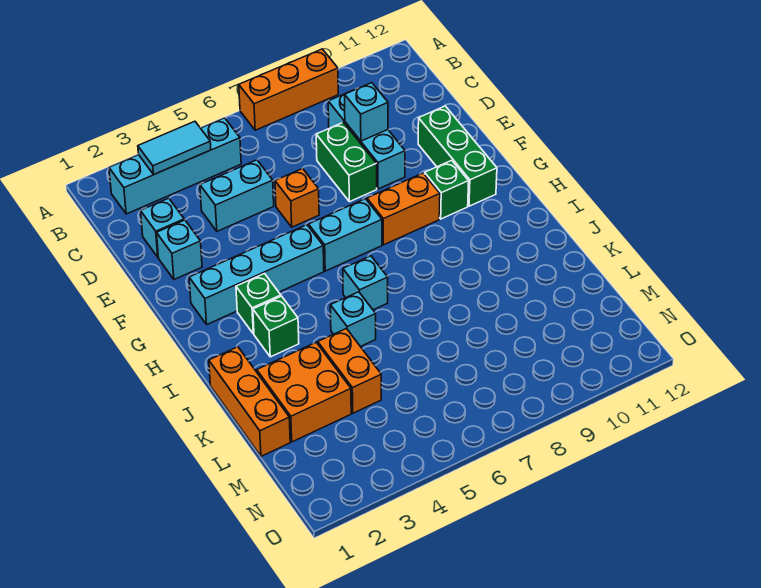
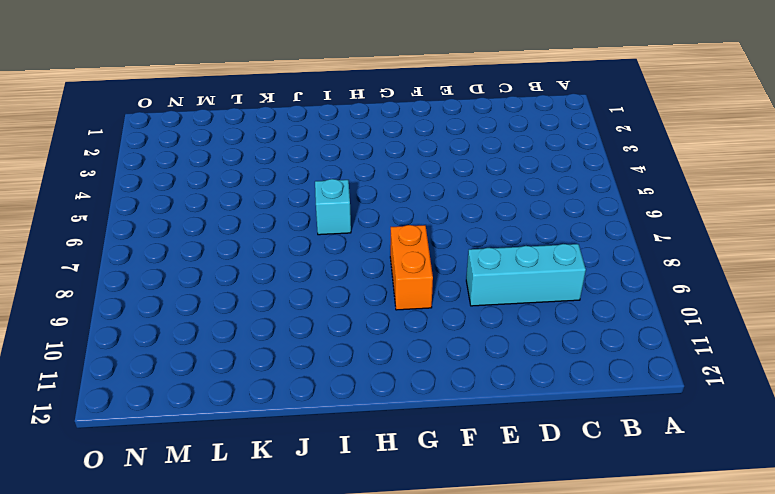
none -> orange brick A7:A9 level 1
none -> cyan brick B2:B5 level 1
none -> cyan brick D2 level 1

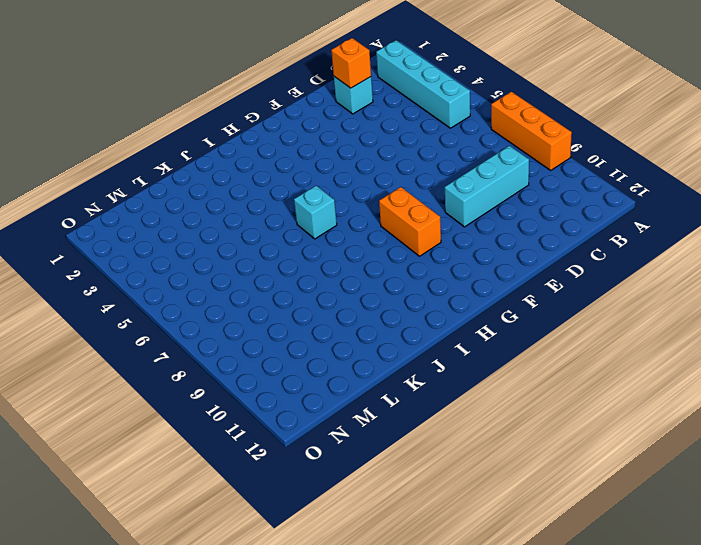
orange brick D2 level 2 -> orange brick E6 level 1
none -> cyan brick D4:D5 level 1
none -> green brick D8:E8 level 1
none -> cyan brick E2 level 1

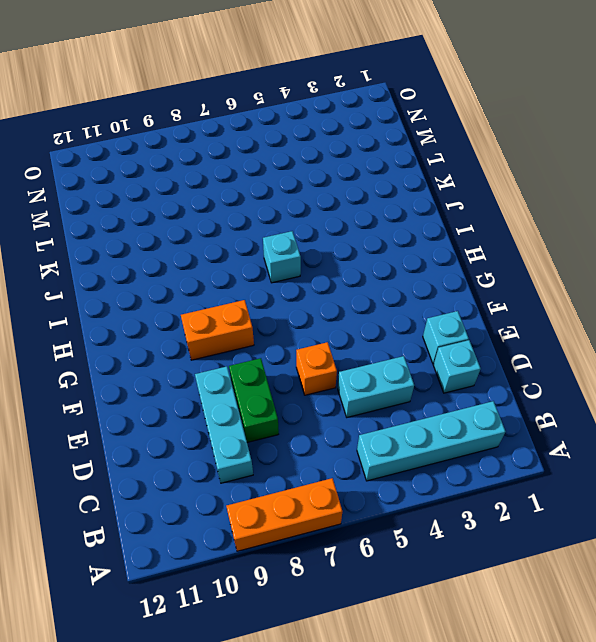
none -> green brick E11:G11 level 1
none -> cyan brick G2:G5 level 1
none -> cyan brick G6:G7 level 1

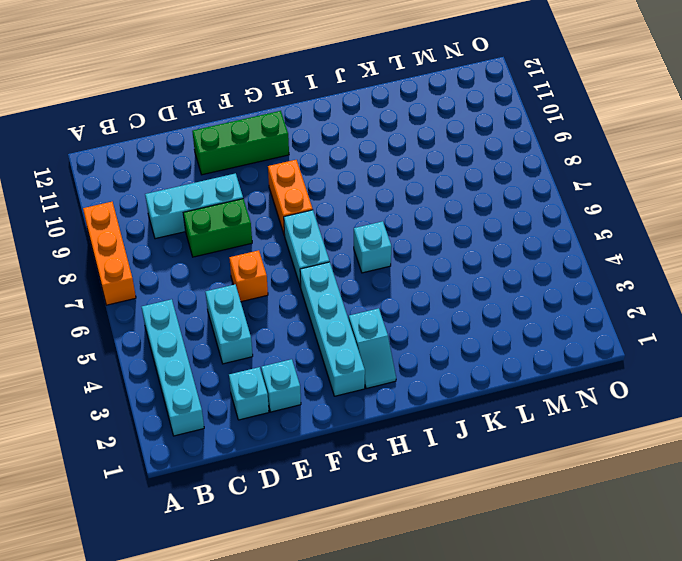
cyan slope H2:H3 level 1 top 3 -> green brick H3 level 1
none -> green brick G10 level 1
none -> green brick I3 level 1
none -> orange brick J1:L1 level 1

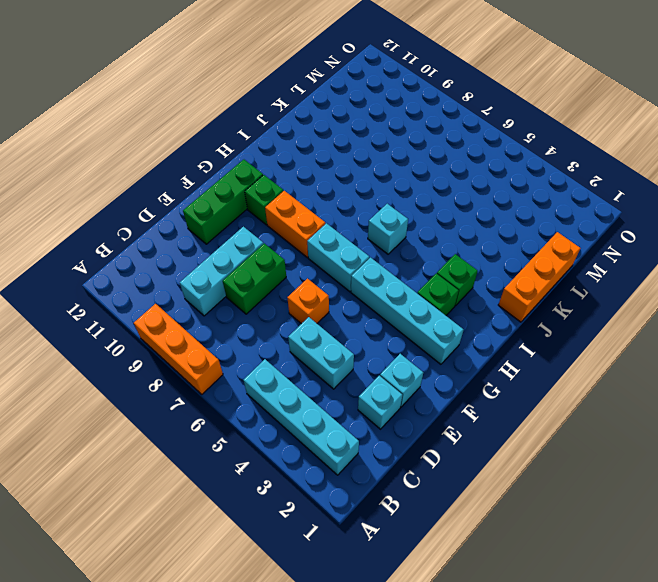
none -> cyan brick J5 level 1
none -> orange brick K2:L3 level 1
none -> orange brick K4:L4 level 1

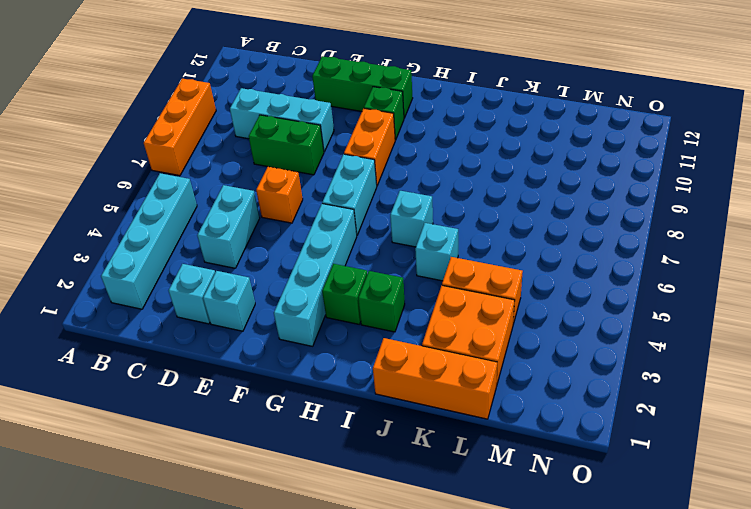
none -> cyan tile B3:B4 level 2
none -> cyan brick D9 level 2

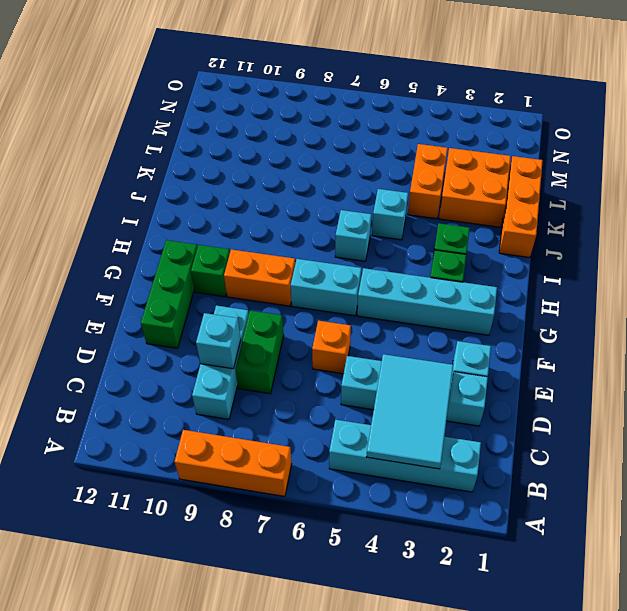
cyan tile B3:D4 level 2 -> cyan tile B3:B4 level 2

